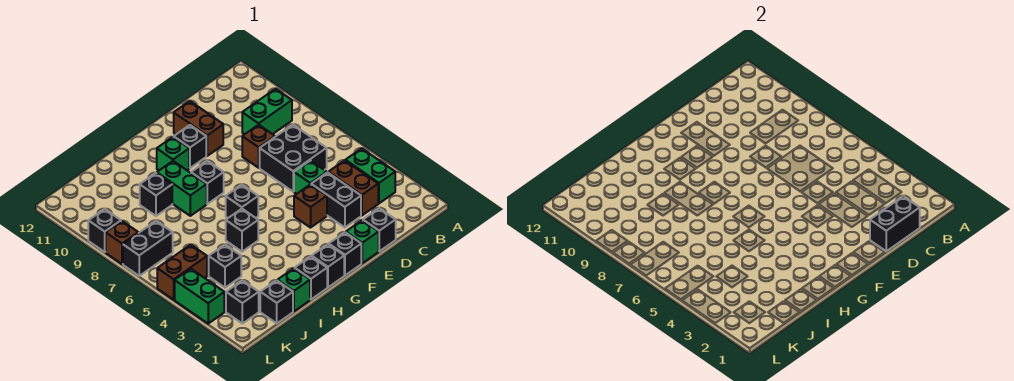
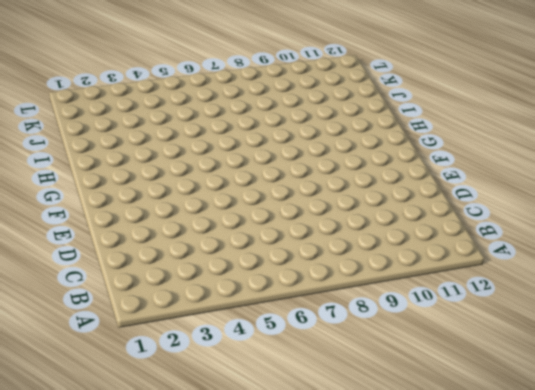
none -> green brick B3:B4 level 1
none -> green brick B9:C9 level 1
none -> brown brick C3:C4 level 1
none -> black brick C6:D7 level 1

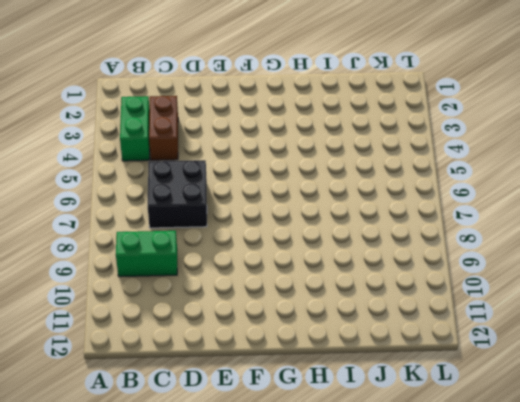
none -> black brick D1 level 1
none -> black brick D3:D4 level 1
none -> green brick D5 level 1
none -> brown brick D8 level 1

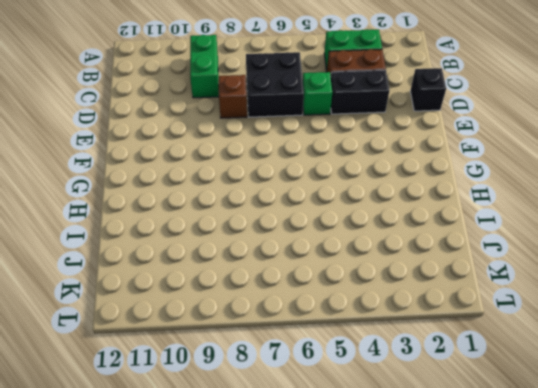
none -> green brick E1 level 1
none -> brown brick E4 level 1
none -> brown brick E10:E11 level 1
none -> black brick F1 level 1

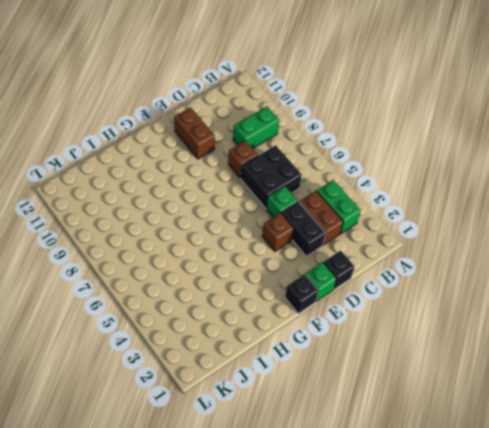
none -> black brick F10 level 1
none -> black brick G1 level 1
none -> black brick G6 level 1
none -> black brick G8 level 1

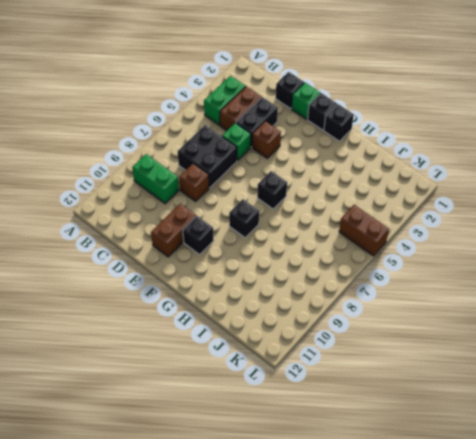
none -> green brick G10 level 1
none -> black brick H1 level 1
none -> black brick H5 level 1
none -> green brick H8:H9 level 1

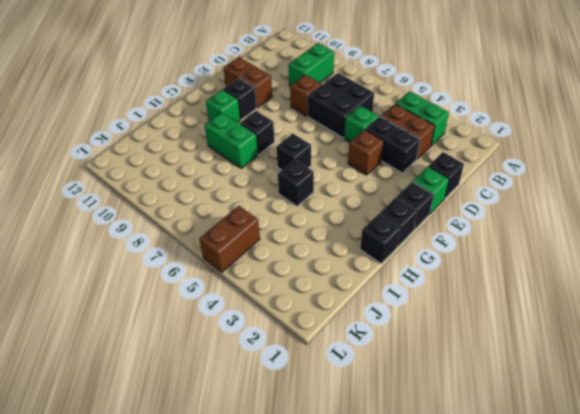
none -> green brick I1 level 1
none -> black brick I9 level 1
none -> black brick J1 level 1
none -> black brick J4 level 1

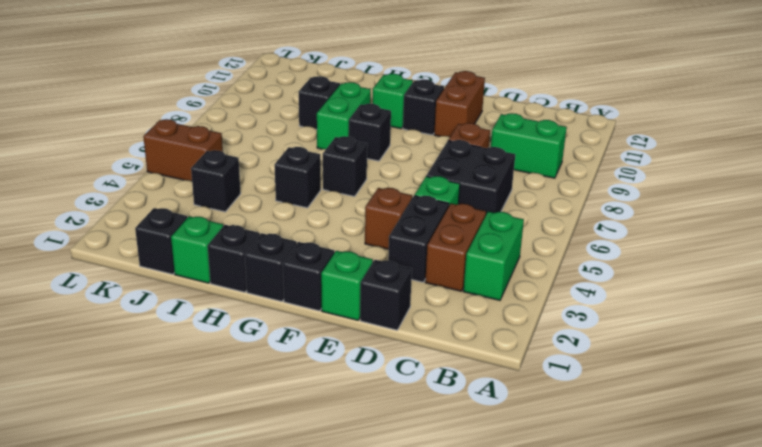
none -> black brick K2 level 1
none -> black brick K7:L7 level 1
none -> green brick L3:L4 level 1
none -> brown brick L8 level 1

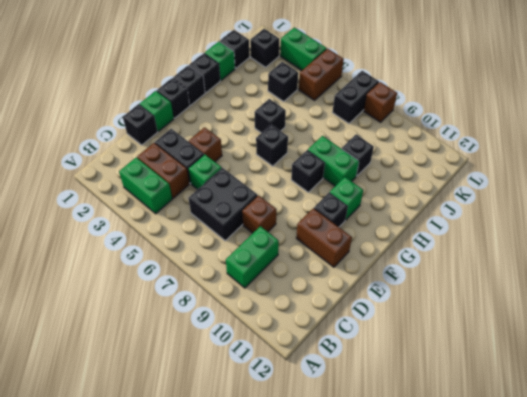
none -> black brick L9 level 1
none -> black brick C1:D1 level 2

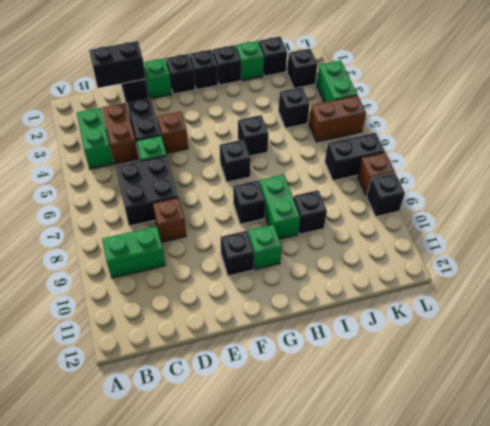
none -> brown brick E10:E11 level 1

